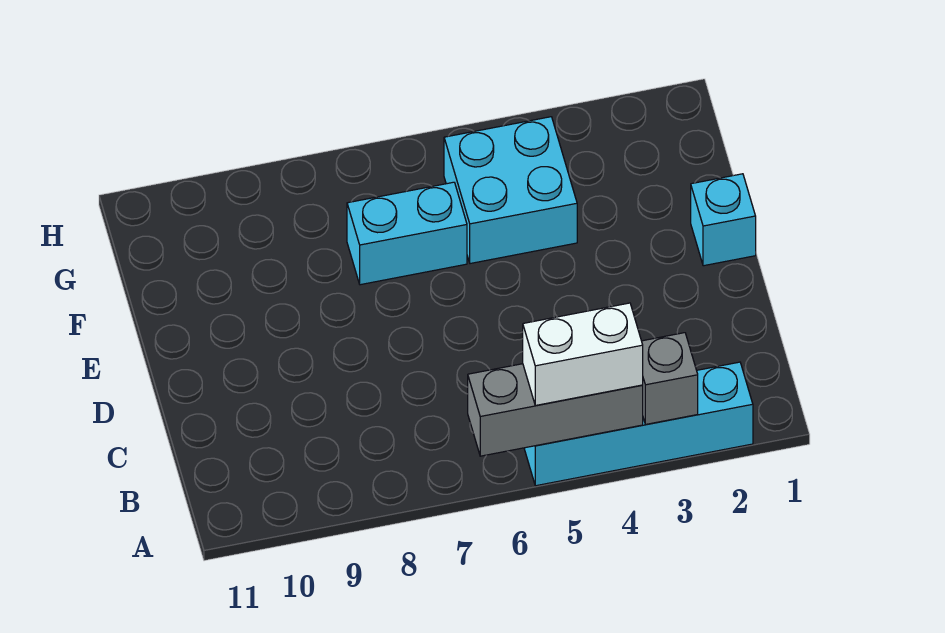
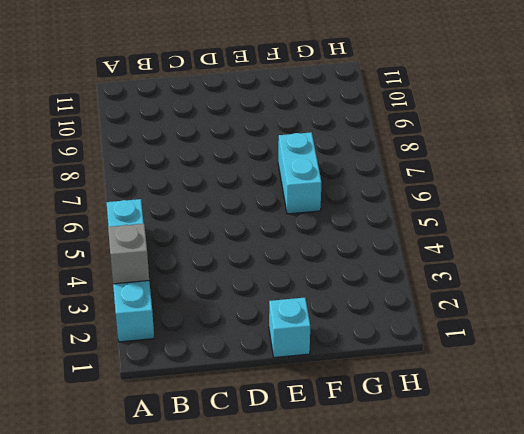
none -> cyan brick F4:G5 level 1
none -> grey brick A4:A6 level 2

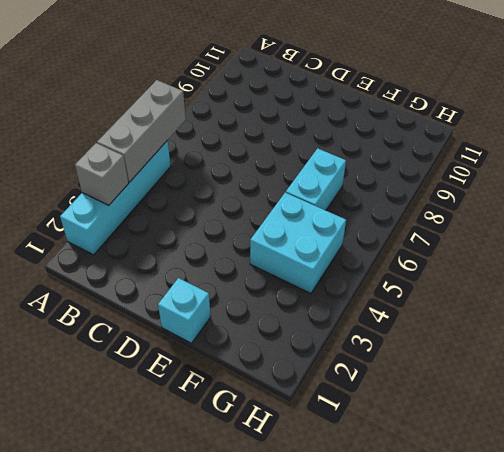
none -> white brick A4:A5 level 3

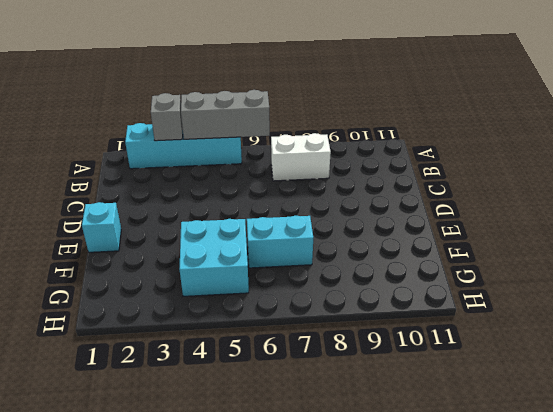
white brick B7:B8 level 1 -> white brick A4:A5 level 3

